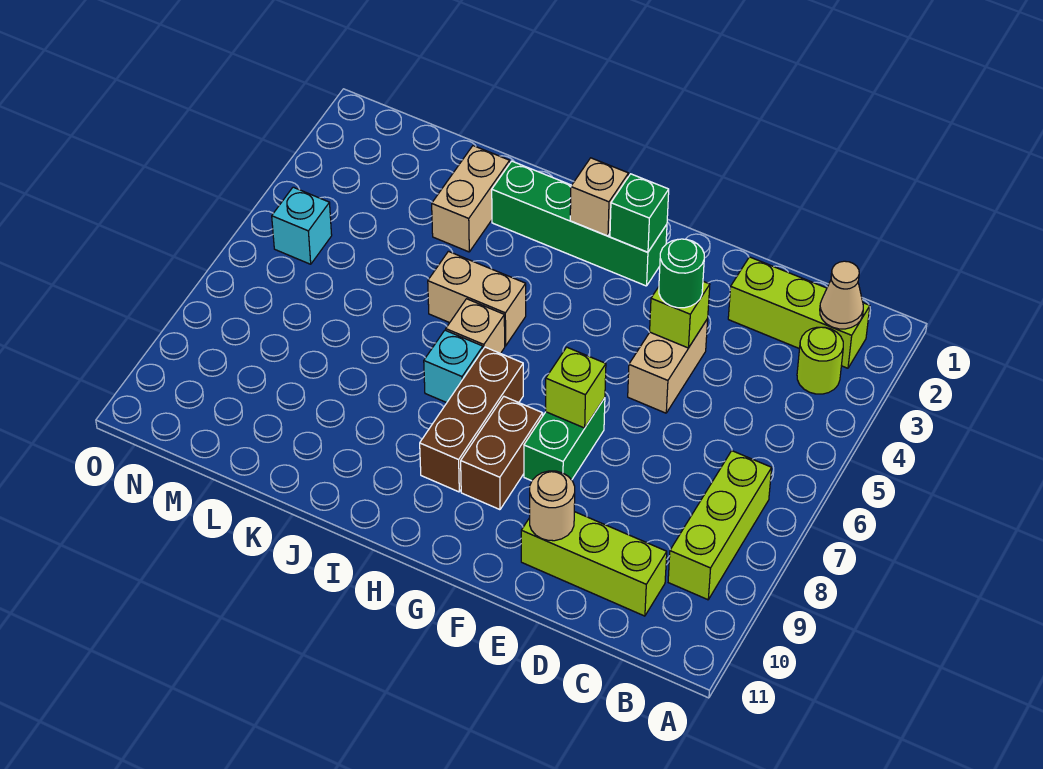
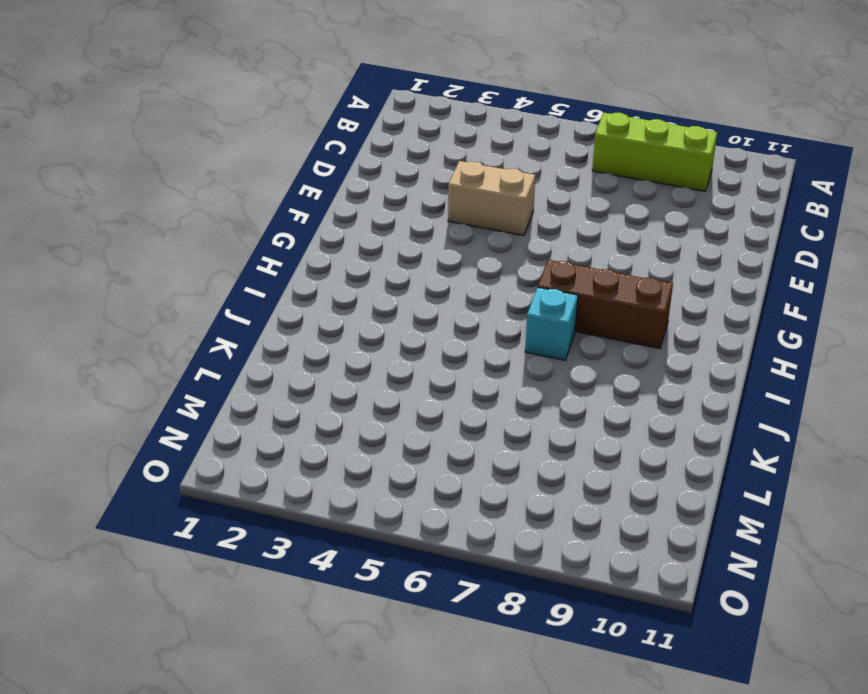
none -> lime brick B2:D2 level 1
none -> lime round brick B3 level 1
none -> lime brick C10:E10 level 1

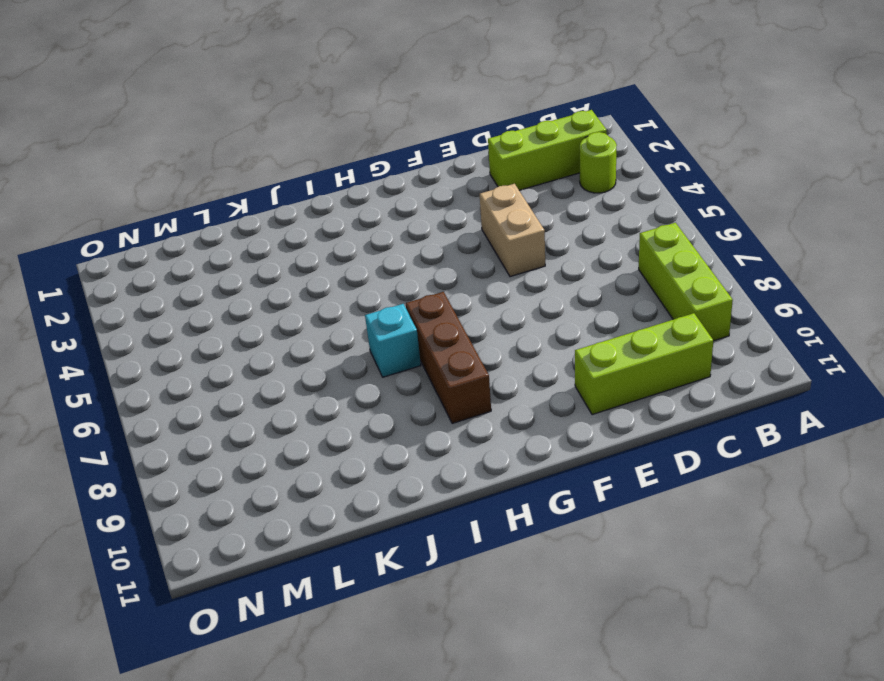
none -> green brick F7:F8 level 1
none -> green brick G2:J2 level 1
none -> brown brick G8:G9 level 1

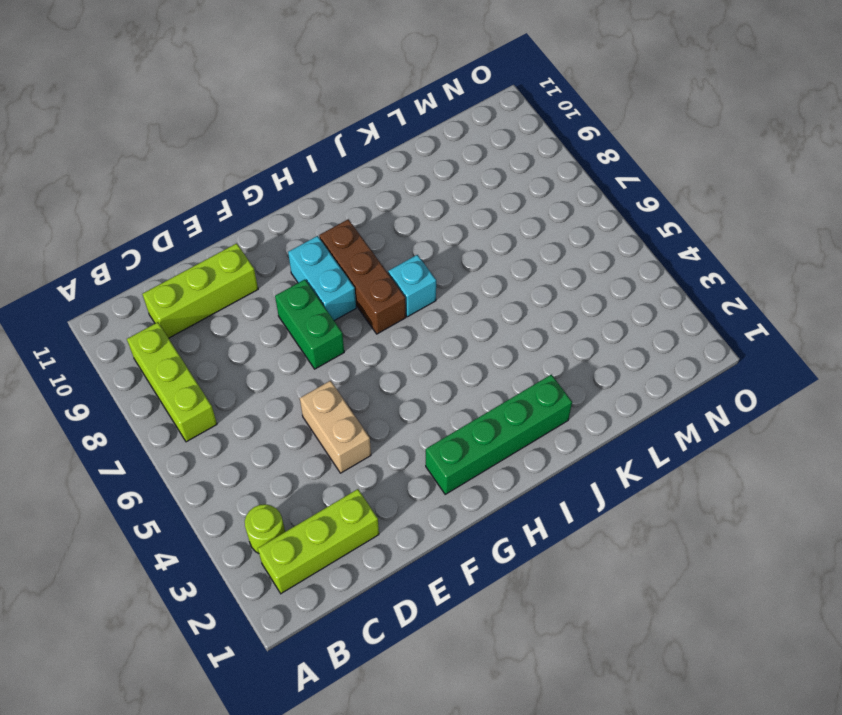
cyan brick G8:G9 level 1 -> brown brick G8:G9 level 1
none -> tan brick I5:J5 level 1
none -> tan brick I6 level 1
none -> tan brick K2:K3 level 1

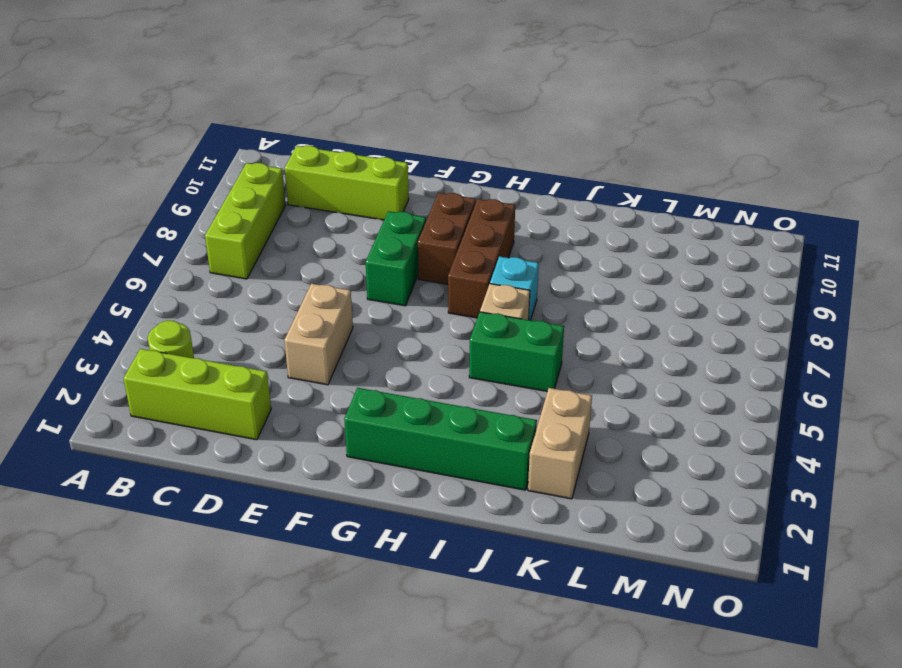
green brick I5:J5 level 1 -> tan brick I5:J5 level 1
none -> cyan brick N5 level 1
none -> tan cone B2 level 2
none -> lime brick E4 level 2

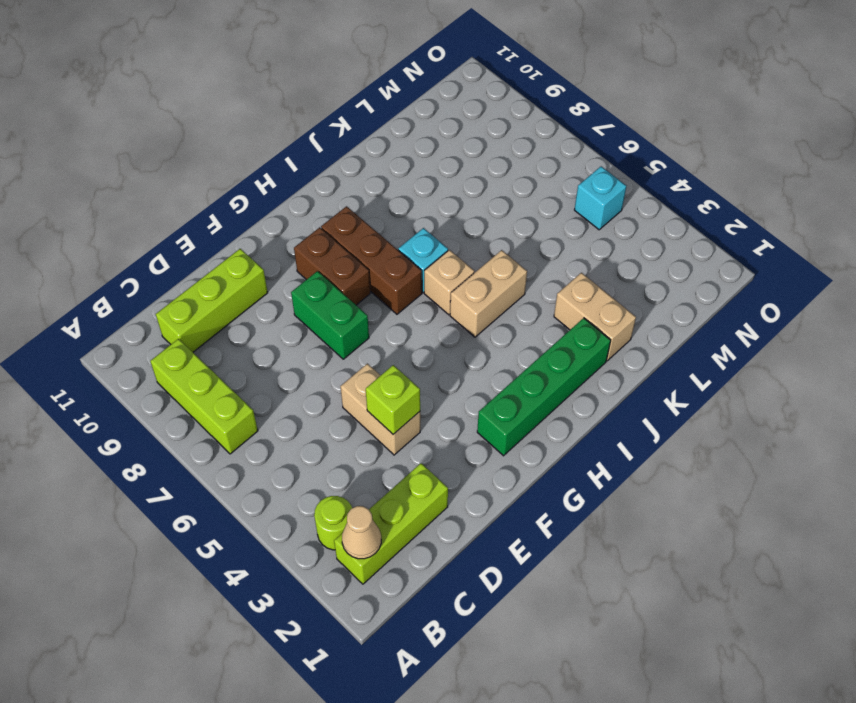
none -> tan round brick E10 level 2
none -> lime brick F7 level 2
none -> green brick G2 level 2

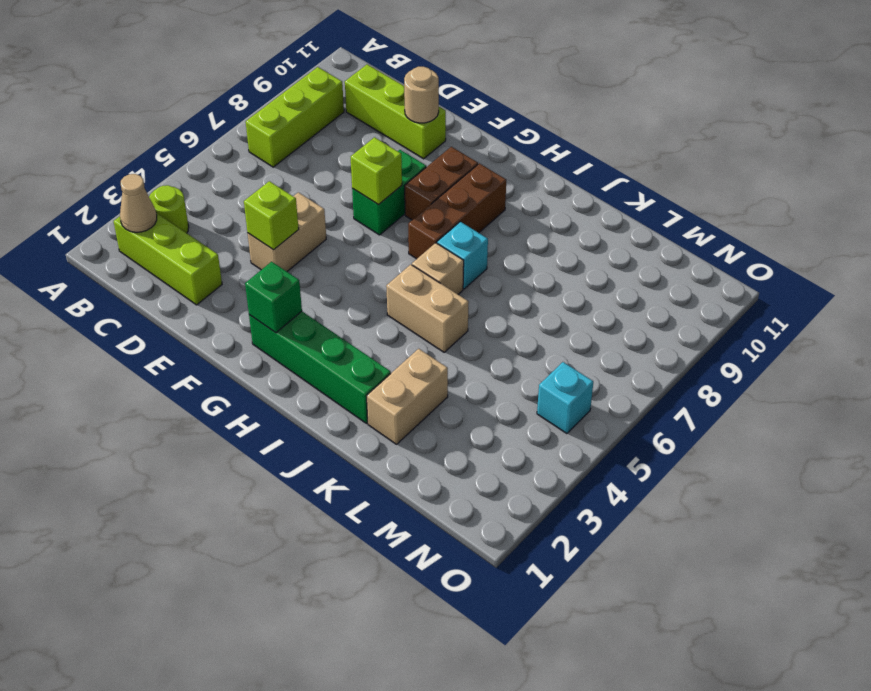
none -> tan brick H2 level 2
none -> green round brick E4 level 3

